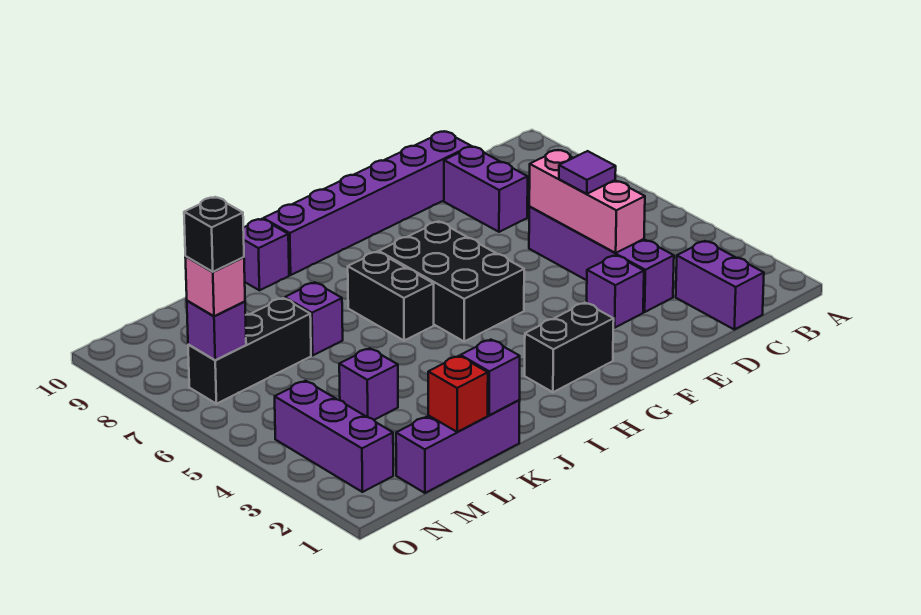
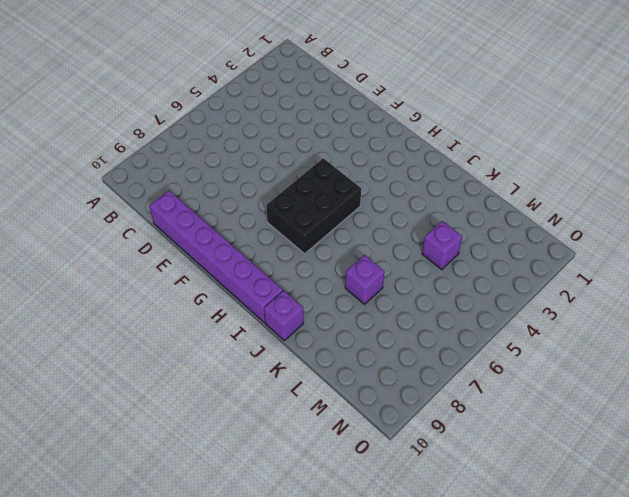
none -> purple brick C1:C2 level 1
none -> purple brick D3:D6 level 1
none -> purple brick D8:D9 level 1

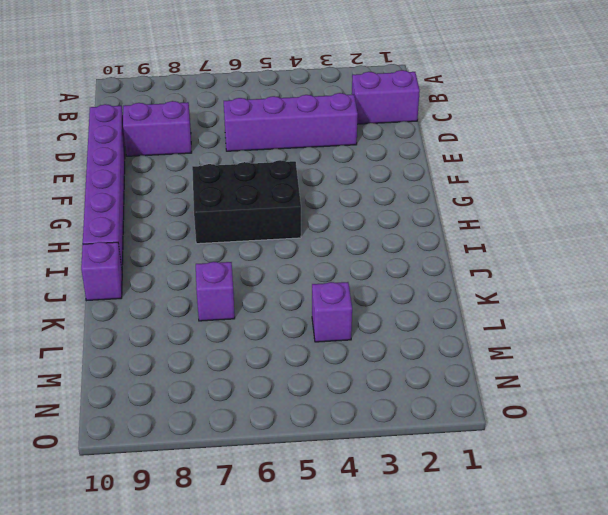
none -> purple brick E3 level 1
none -> black brick G2:H2 level 1
none -> black brick I6:I7 level 1

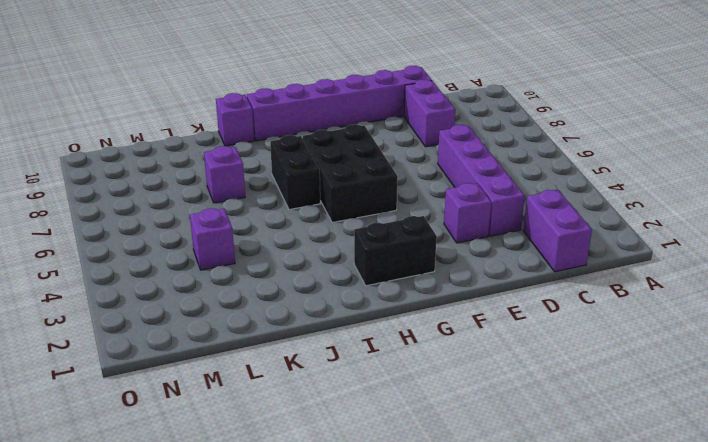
none -> purple brick K1:M1 level 1
none -> black brick L7:N7 level 1
none -> purple brick N2:N4 level 1

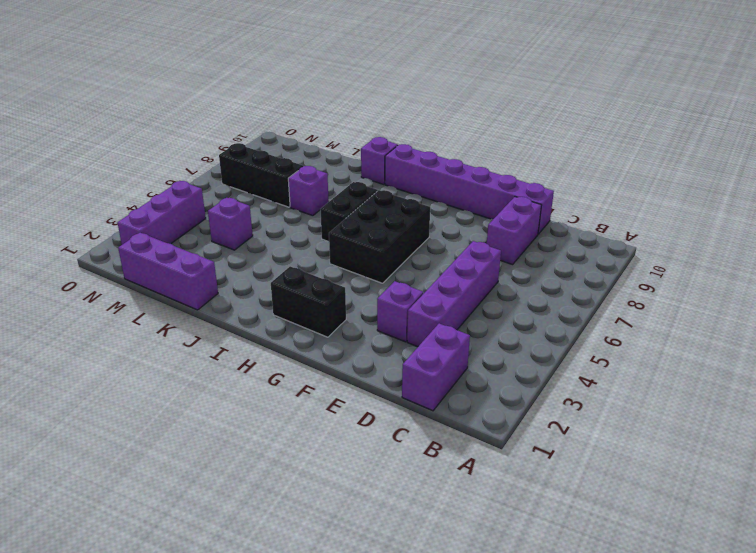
none -> pink brick D4:D6 level 2
none -> purple brick K1 level 2
none -> red brick L1 level 2

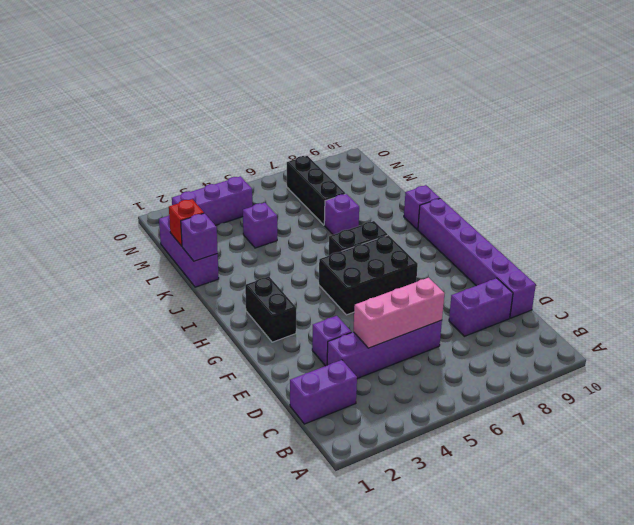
none -> purple brick N7 level 2
none -> purple tile D5 level 3
none -> pink brick N7 level 3

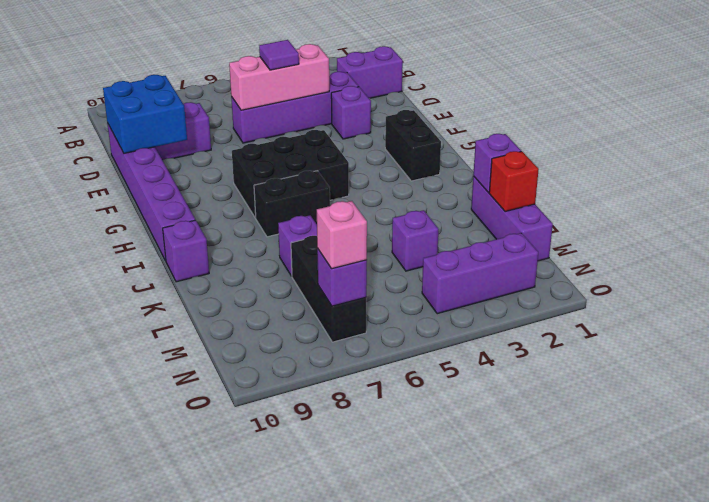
blue brick D9:E10 level 2 -> none
none -> black brick N7 level 4

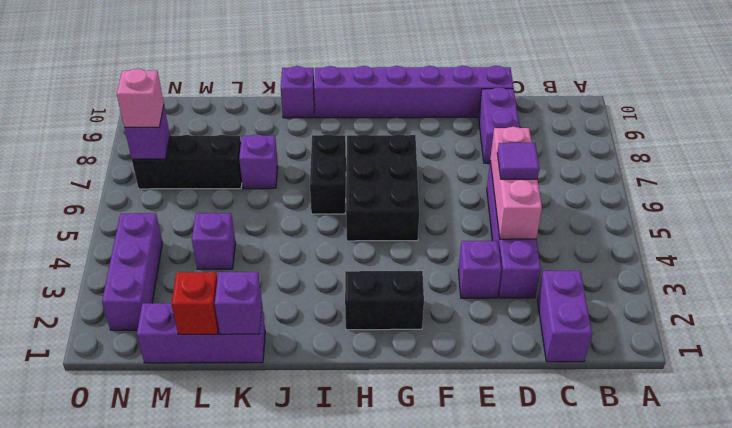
none -> black brick N7 level 4

